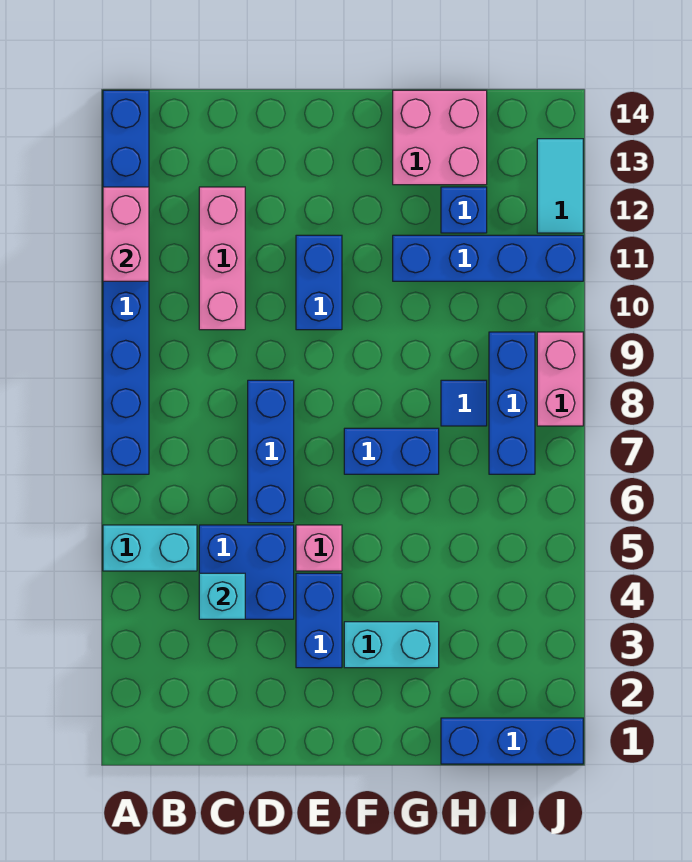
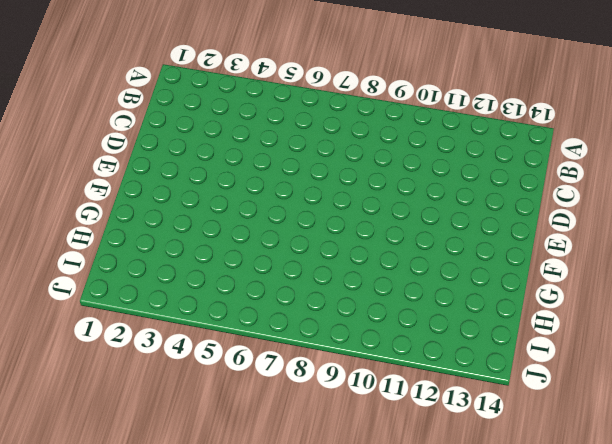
none -> cyan brick A5:B5 level 1
none -> blue brick A7:A14 level 1
none -> blue brick C4:D5 level 1

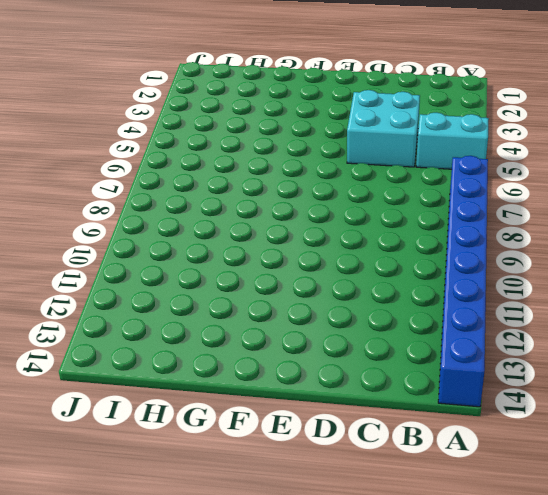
cyan brick C4:D5 level 1 -> blue brick C4:D5 level 1
none -> pink brick C10:C12 level 1
none -> blue brick D6:D8 level 1
none -> blue brick E3:E4 level 1

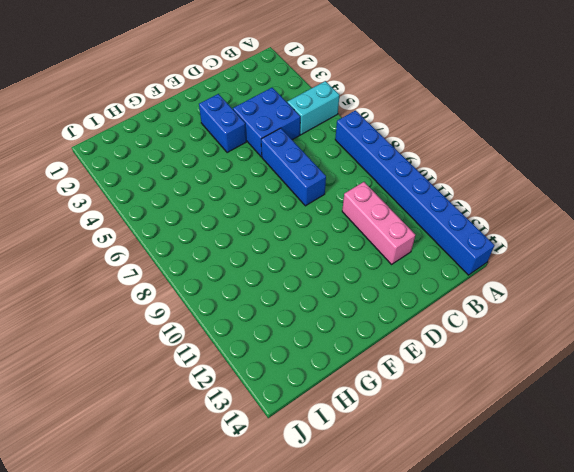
none -> pink brick E5 level 1
none -> blue brick E10:E11 level 1
none -> cyan brick F3:G3 level 1

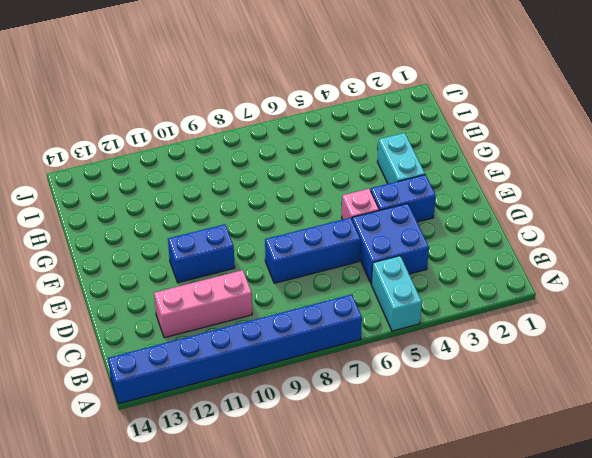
none -> blue brick F7:G7 level 1
none -> blue brick G11:J11 level 1
none -> pink brick G13:H14 level 1

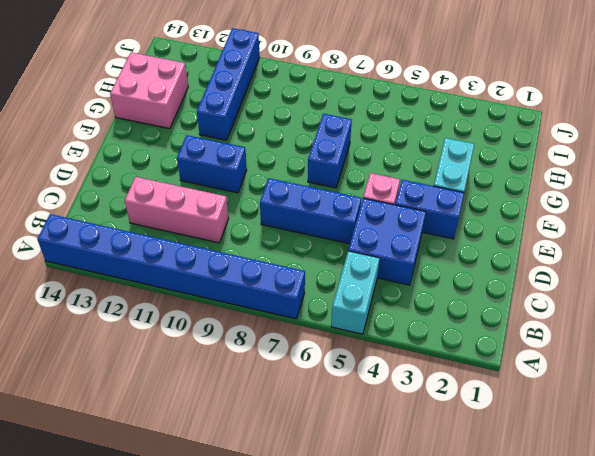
none -> blue brick H1:J1 level 1
none -> blue tile H8 level 1
none -> blue brick H12 level 1

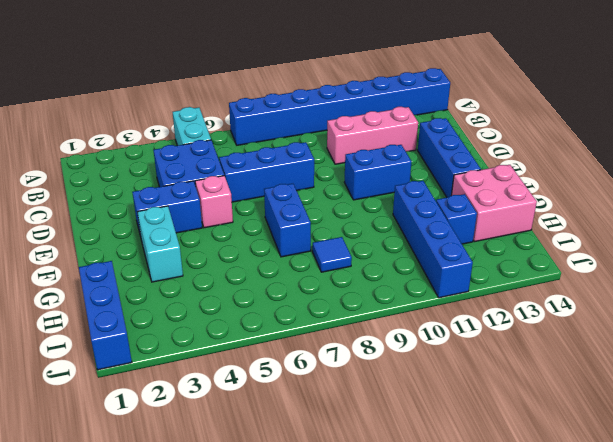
blue brick D13:F13 level 1 -> blue brick I7:I9 level 1
none -> pink brick J8:J9 level 1
none -> cyan tile J12:J13 level 1
none -> pink brick A11:A12 level 2

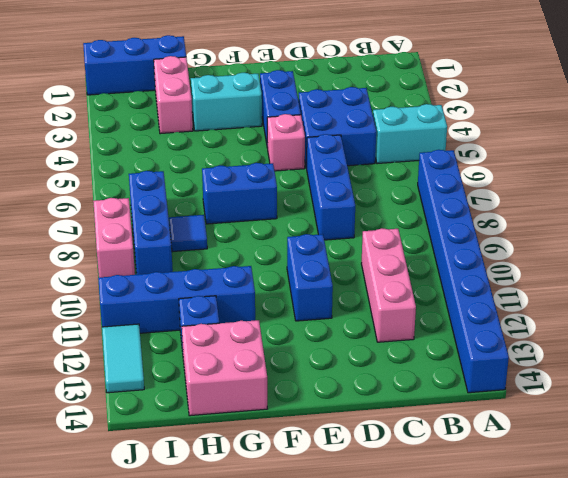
pink brick H2:H3 level 1 -> pink brick A11:A12 level 2
none -> cyan brick C4 level 2

